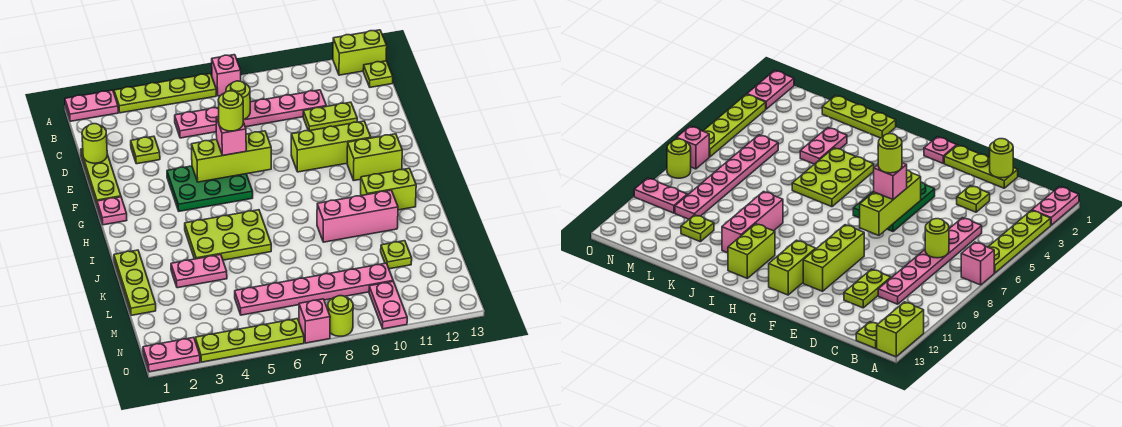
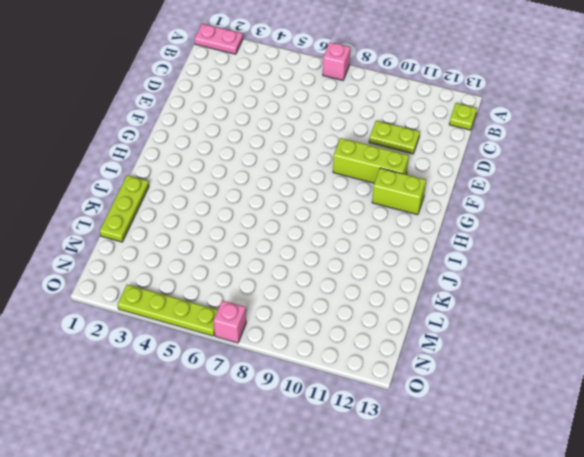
none -> lime plate A3:A6 level 1
none -> lime brick A12:A13 level 1
none -> pink plate C5:C10 level 1
none -> lime plate D1:F1 level 1

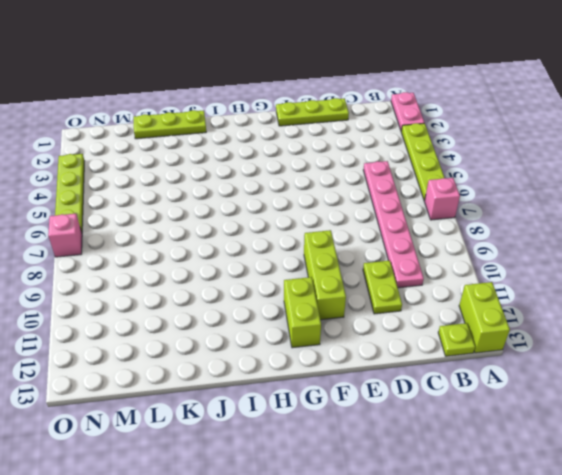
none -> lime plate D3 level 1
none -> green plate F4:G6 level 1
none -> pink plate G1 level 1
none -> lime plate I4:J6 level 1

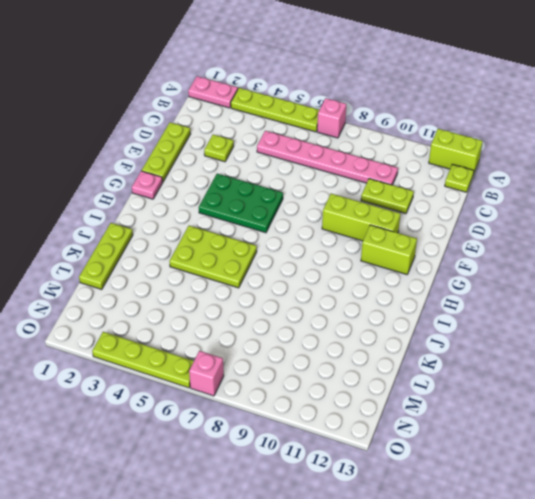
none -> lime brick I11:I12 level 1
none -> pink brick J9:J11 level 1
none -> pink plate K3:K4 level 1
none -> lime plate L11 level 1

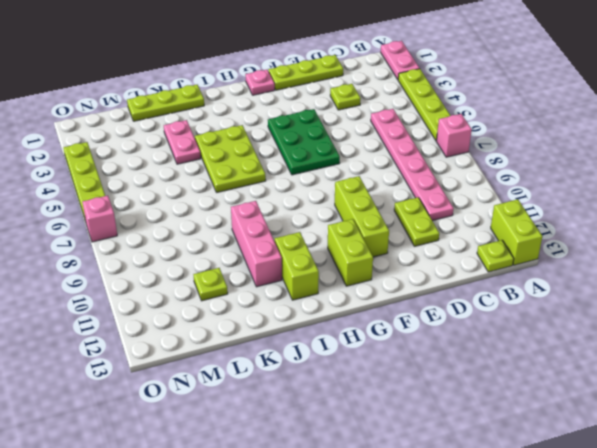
none -> pink plate M5:M10 level 1
none -> pink plate N10:O10 level 1
none -> pink plate O1:O2 level 1
none -> lime round brick O8 level 1

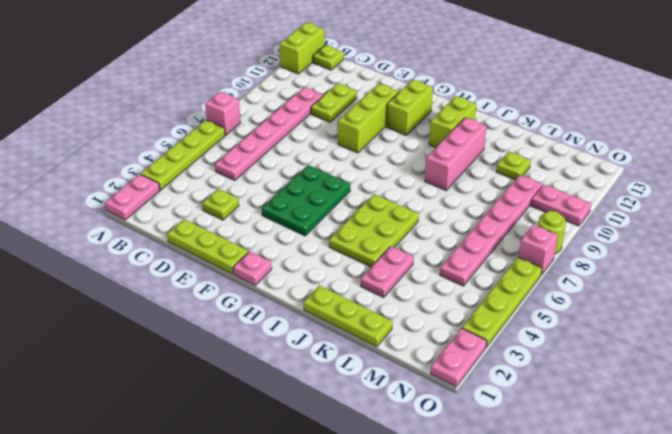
none -> lime round brick C7 level 2
none -> lime round brick D1 level 2
none -> lime brick F5:F7 level 2
none -> pink brick F6 level 3

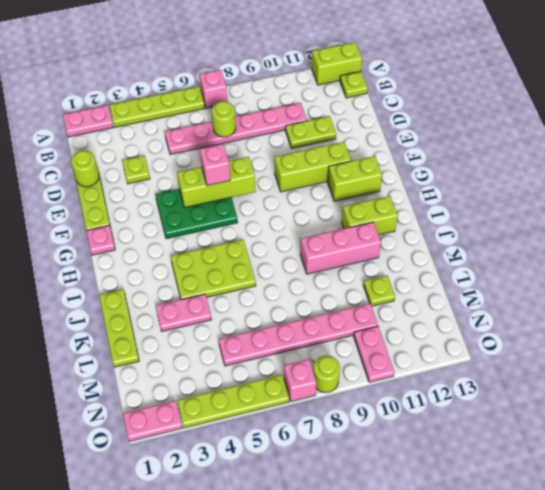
none -> lime round brick F6 level 4

